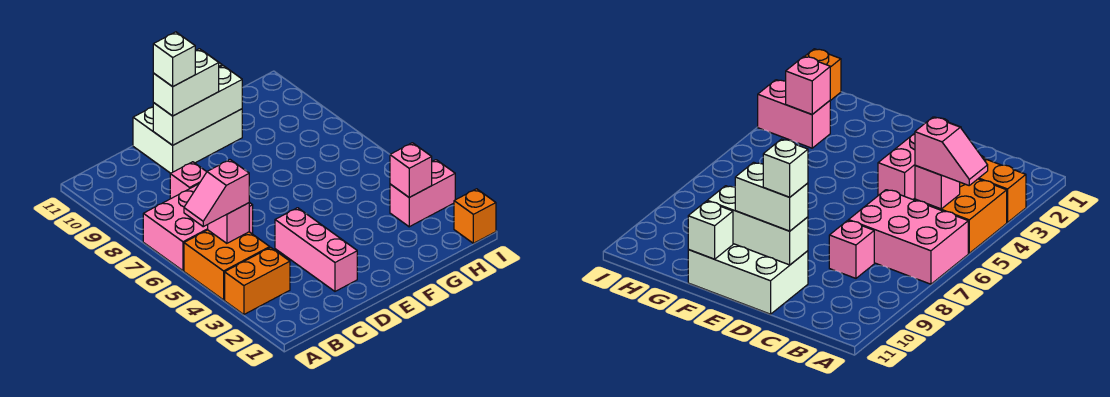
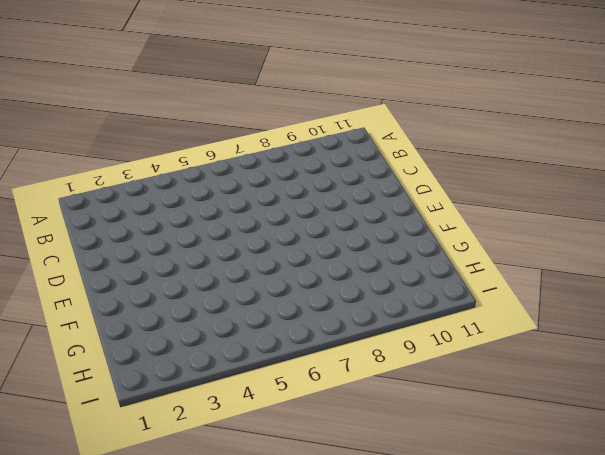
none -> orange brick A3:B3 level 1
none -> orange brick A4:B5 level 1
none -> pink brick A6:C7 level 1

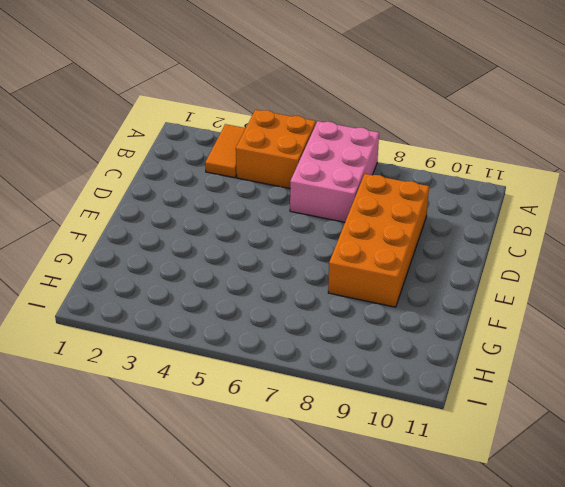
orange tile A3:B3 level 1 -> orange brick A3:B3 level 1
orange brick C8:F9 level 1 -> pink brick C8 level 1
none -> pink brick D2:D4 level 1
none -> white brick D10:F11 level 1
none -> pink brick H3:I3 level 1

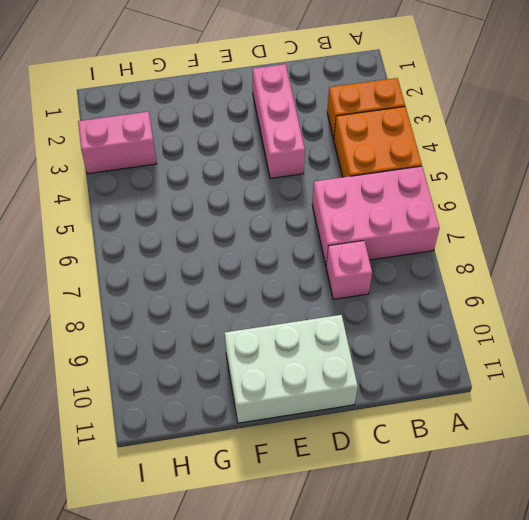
none -> orange brick I1 level 1
none -> pink brick B5 level 2
none -> white brick D10:F10 level 2

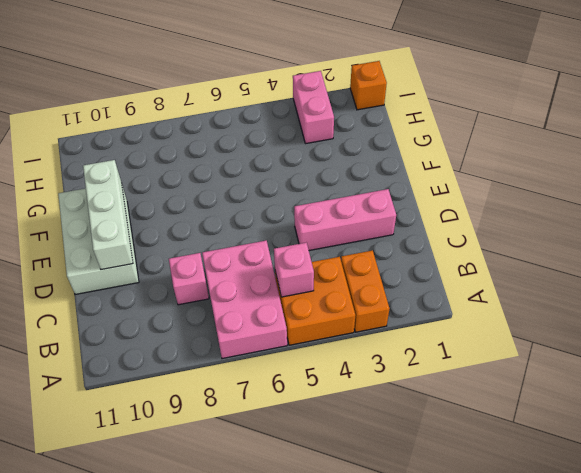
none -> white brick F11 level 2
none -> pink brick H3 level 2
none -> pink slope A5:B5 level 3 top B

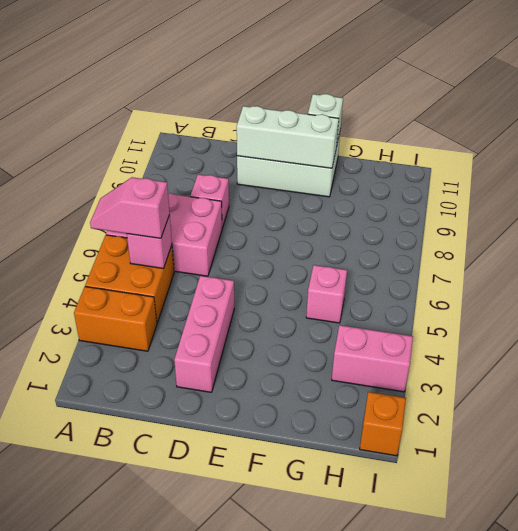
pink brick G5 level 1 -> pink brick H3 level 2
none -> white brick D10:E10 level 3
none -> white brick D10 level 4

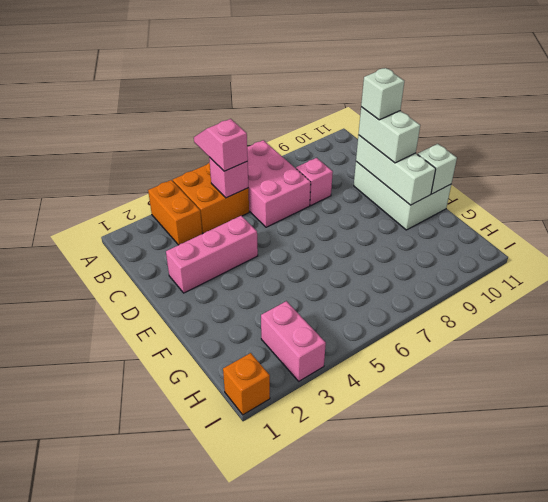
none -> pink brick H3 level 2

